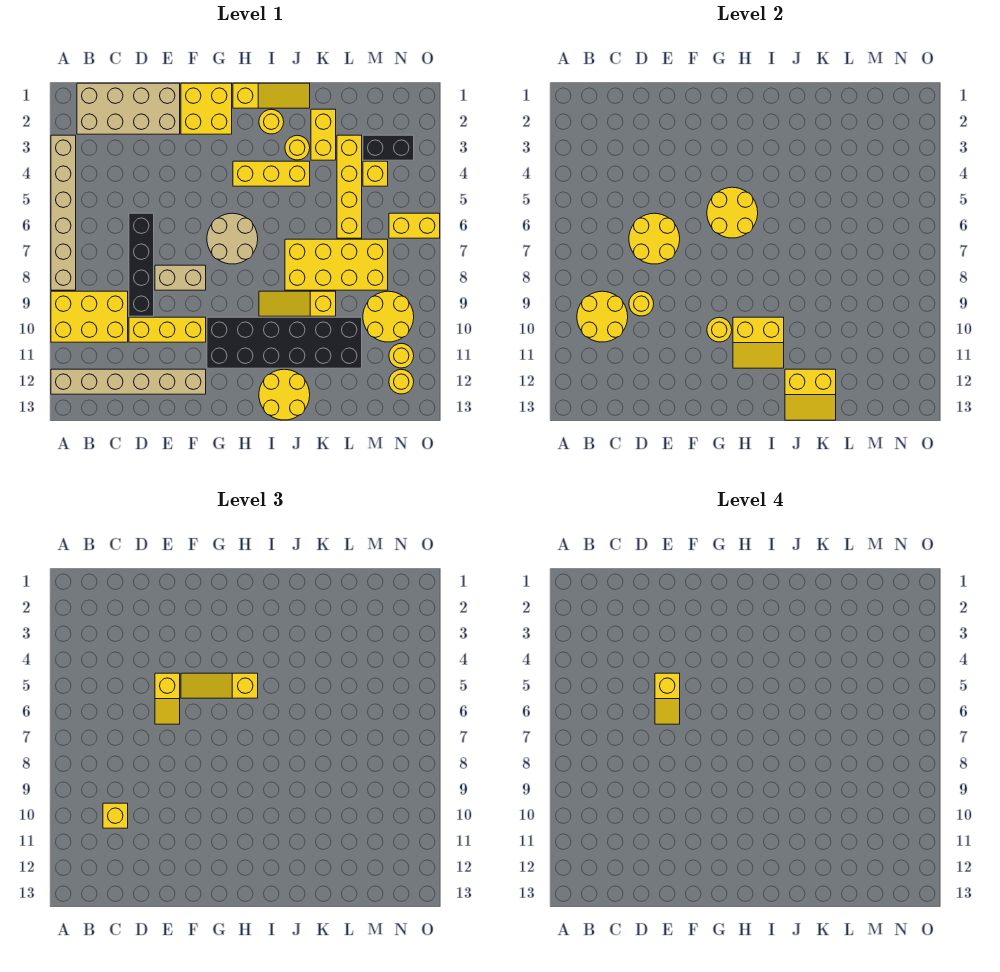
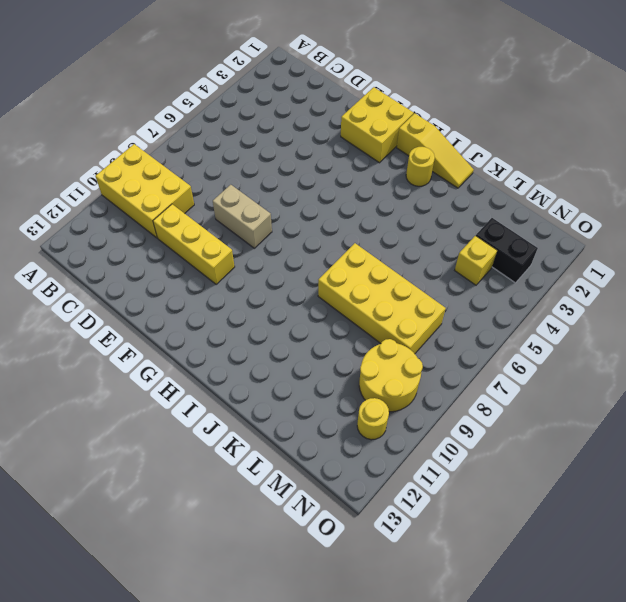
none -> tan brick A3:A8 level 1
none -> tan brick A12:F12 level 1
none -> tan brick B1:E2 level 1
none -> black brick D6:D9 level 1

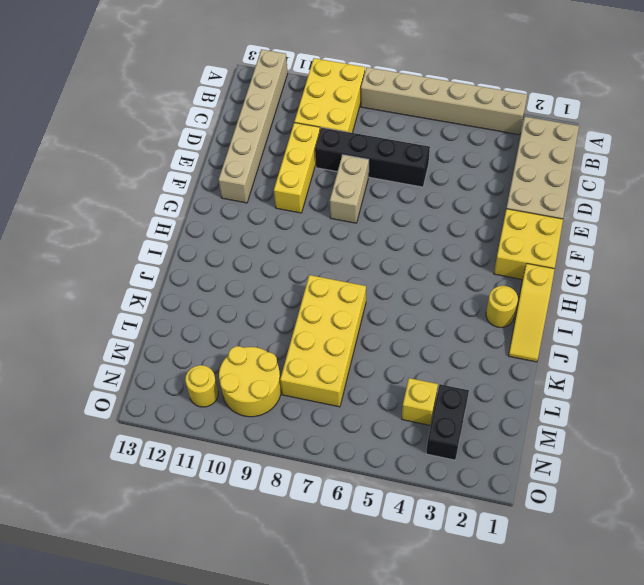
none -> tan round brick G6:H7 level 1
none -> black brick G10:L11 level 1
none -> yellow brick H4:J4 level 1
none -> yellow slope I9:K9 level 1 top K

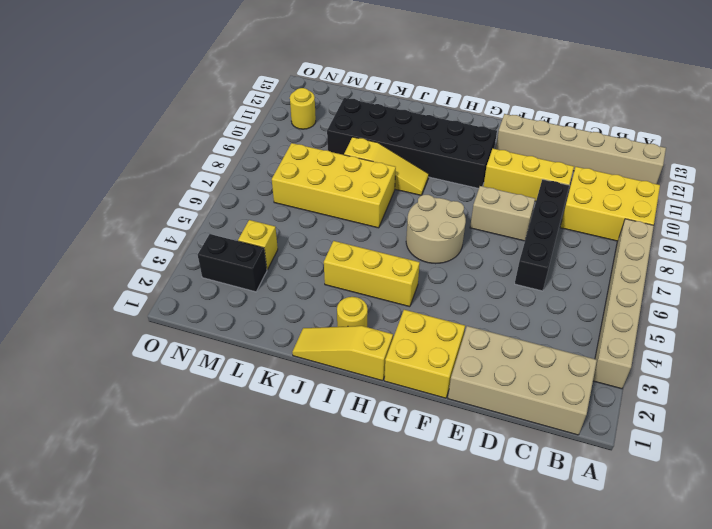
none -> yellow round brick I12:J13 level 1
none -> yellow round brick J3 level 1
none -> yellow brick K2:K3 level 1
none -> yellow brick L3:L6 level 1

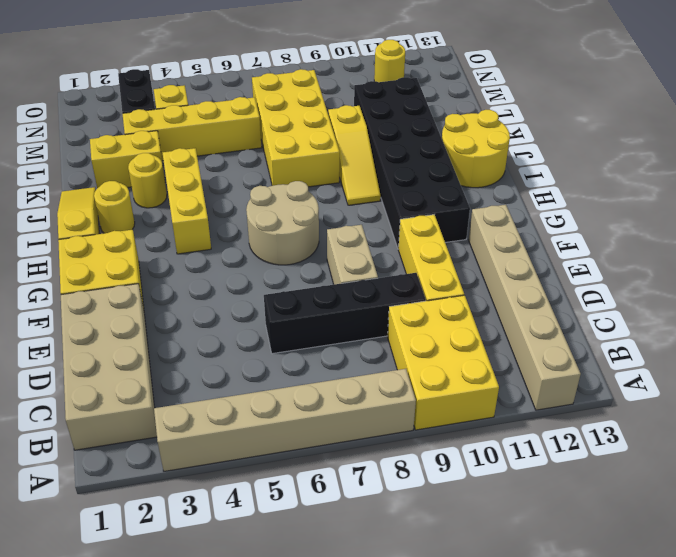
none -> yellow round brick M9:N10 level 1
none -> yellow brick N6:O6 level 1
none -> yellow round brick N12 level 1
none -> yellow round brick B9:C10 level 2

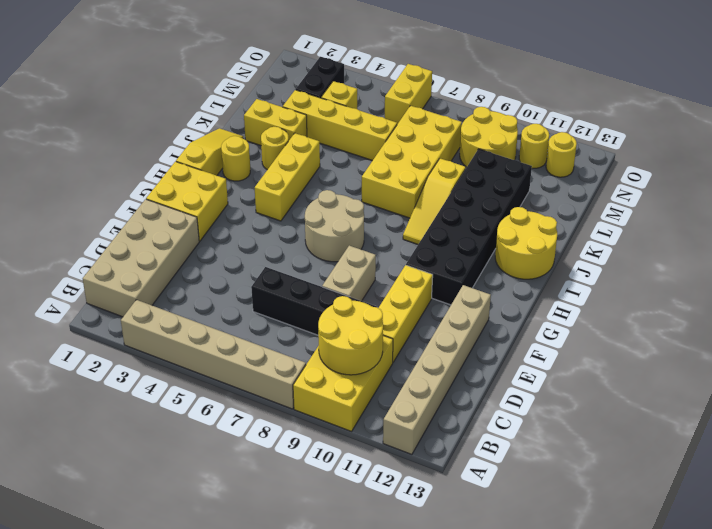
none -> yellow round brick D6:E7 level 2
none -> yellow round brick D9 level 2
none -> yellow round brick G5:H6 level 2
none -> yellow round brick G10 level 2

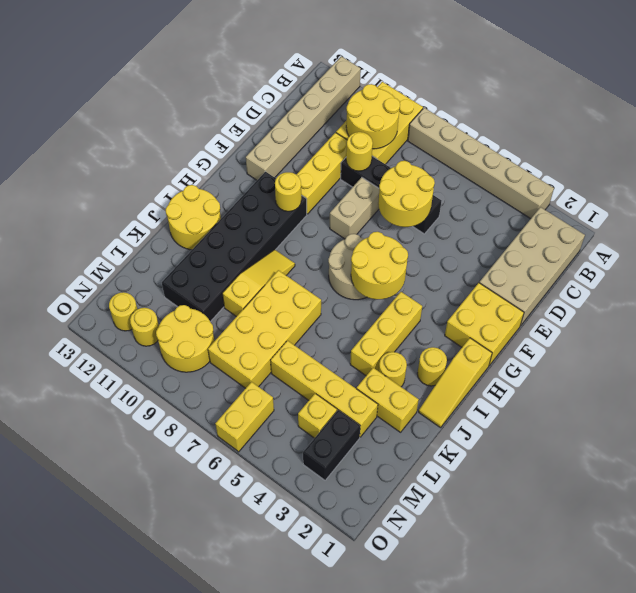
none -> yellow slope H10:I11 level 2 top 10
none -> yellow slope J12:K13 level 2 top 12
none -> yellow brick C10 level 3
none -> yellow slope E5:E6 level 3 top 5

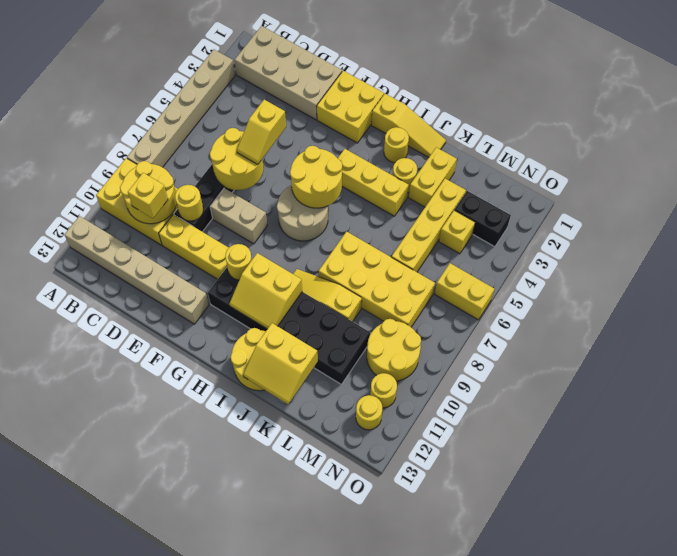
none -> yellow slope F5:H5 level 3 top H
none -> yellow slope E5:E6 level 4 top 5

